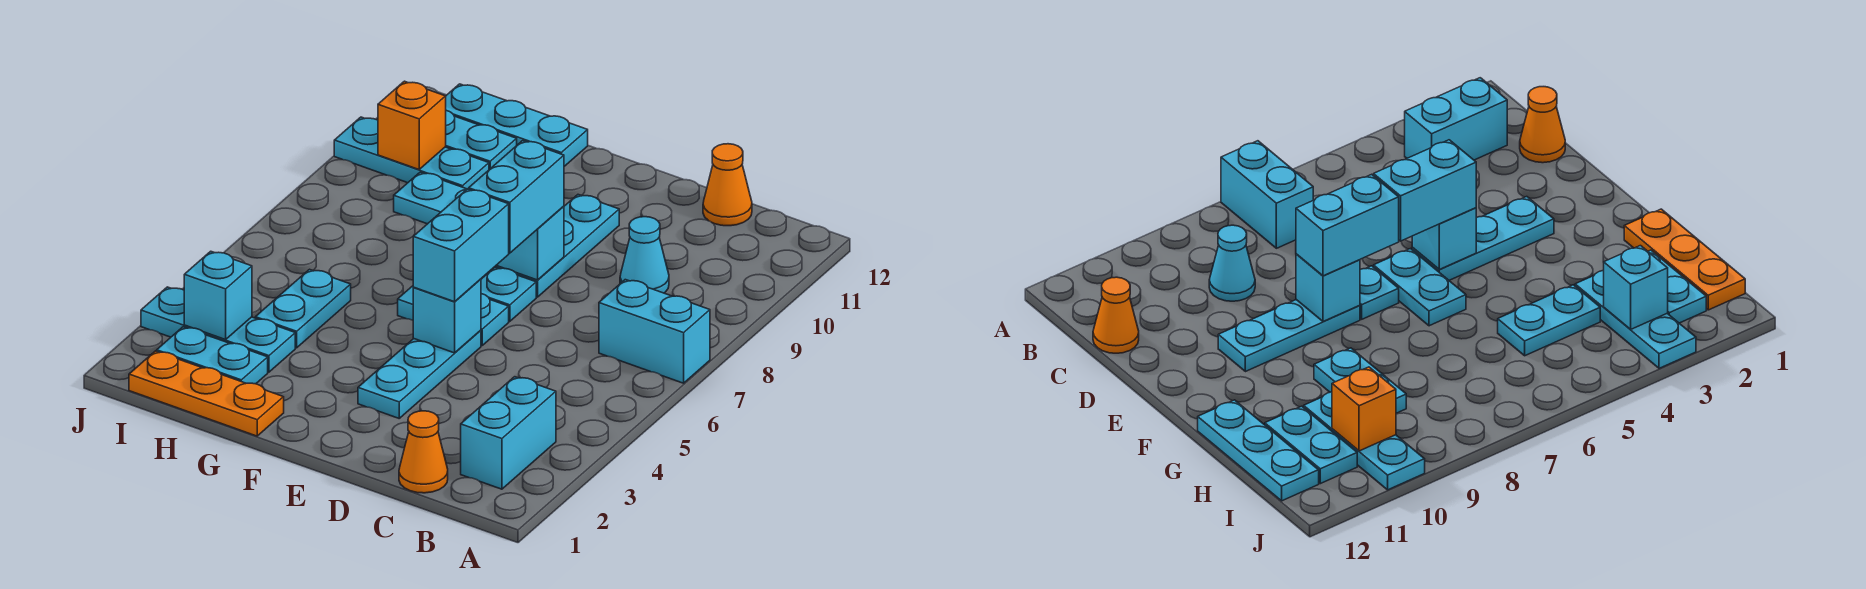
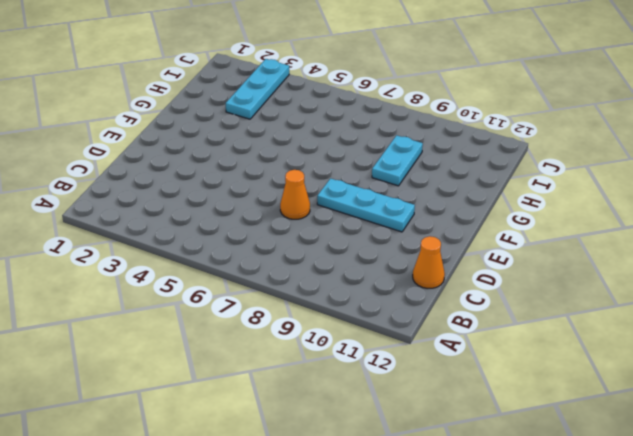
orange cone D7 level 1 -> orange cone C1 level 1
none -> cyan brick A7:B7 level 1
none -> cyan brick B2:B3 level 1
none -> cyan cone C9 level 1

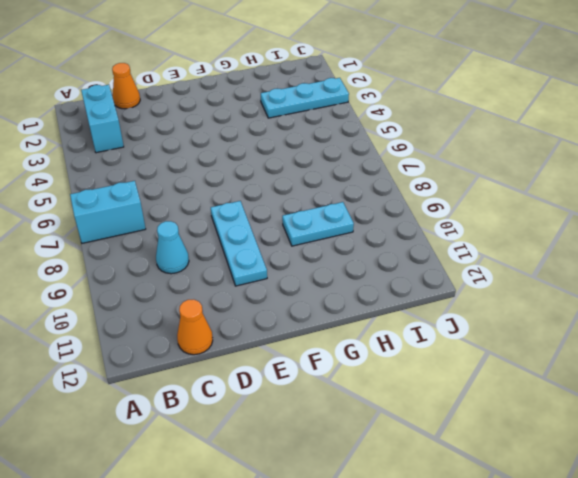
none -> cyan plate E3:E5 level 1
none -> cyan plate E6:F6 level 1
none -> cyan plate E7 level 1

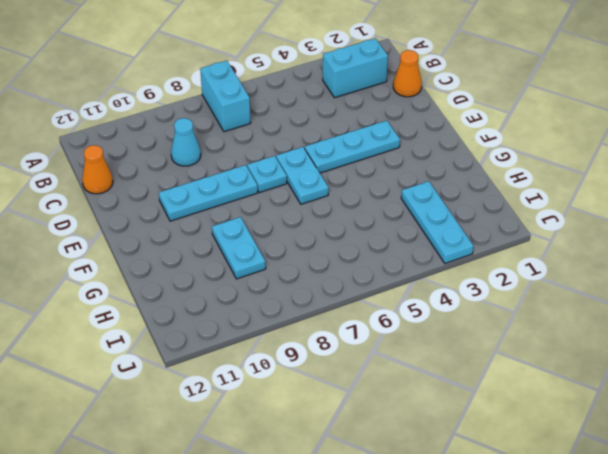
none -> orange plate G1:I1 level 1
none -> cyan plate G12:I12 level 1
none -> cyan plate H2:I2 level 1

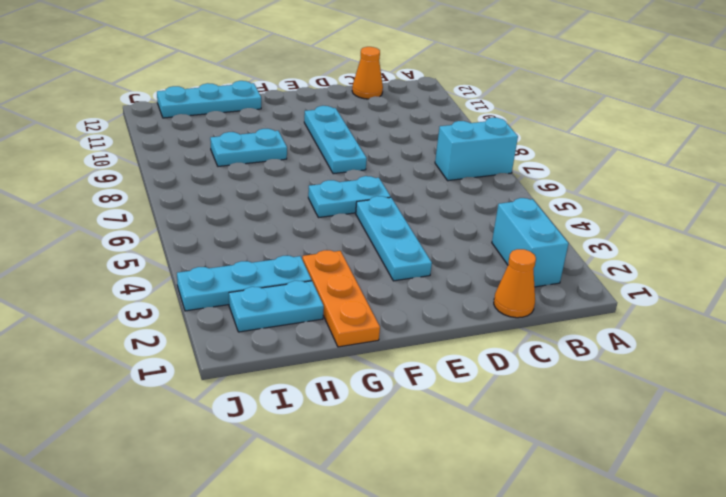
orange plate G1:G3 level 1 -> orange plate G1:I1 level 1
none -> cyan cone C9 level 1
none -> cyan plate E7 level 1
none -> cyan plate H4:H5 level 1

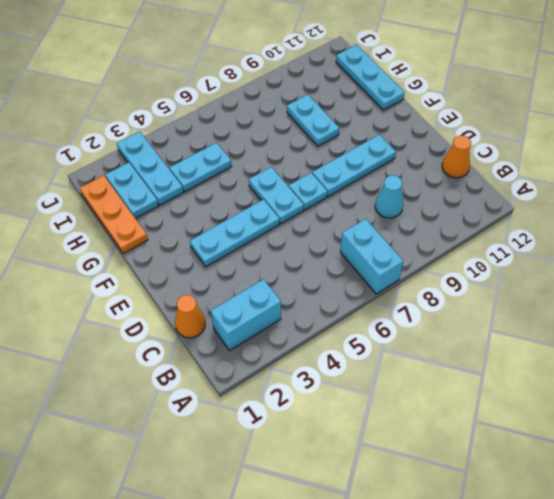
none -> cyan plate H10:J10 level 1
none -> cyan plate H11:I11 level 1
none -> cyan brick E5 level 2

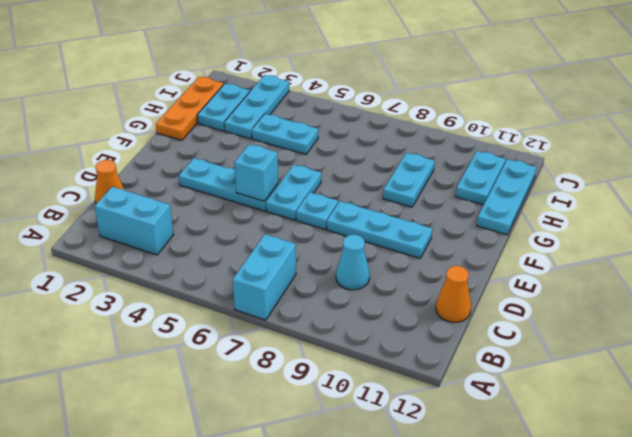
none -> cyan plate H10:J10 level 1
none -> cyan brick E8 level 2
none -> cyan brick I3 level 2

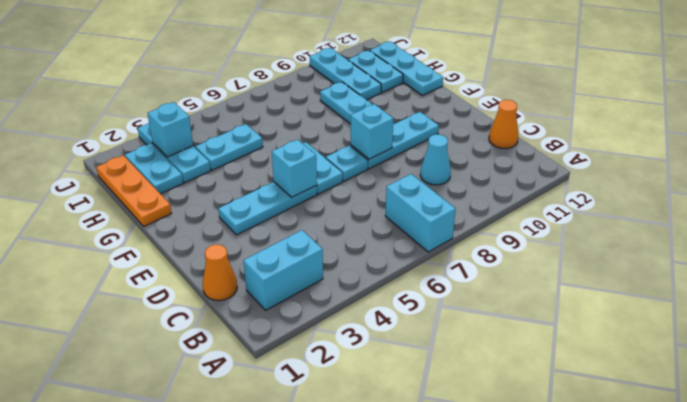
none -> orange brick I10 level 2
none -> cyan brick E5:E6 level 3
none -> cyan brick E7:E8 level 3

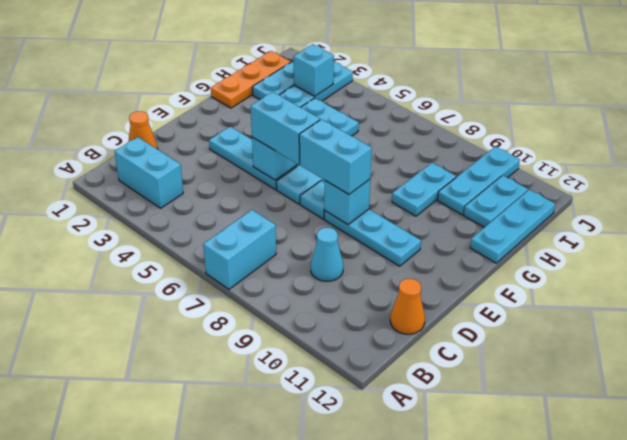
none -> orange brick I10 level 2

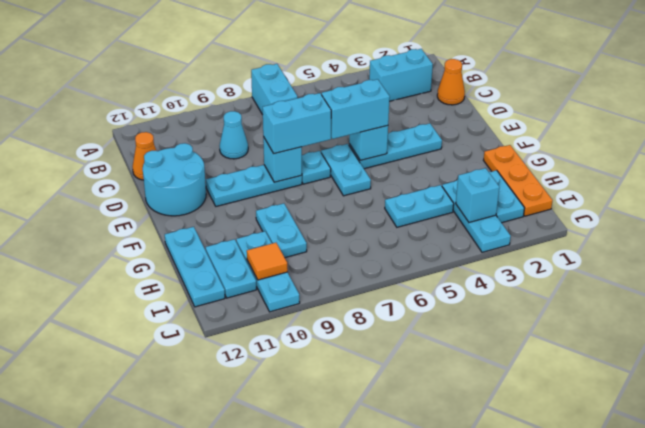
cyan round brick D11:E12 level 1 -> none
orange tile I10 level 2 -> orange brick I10 level 2

